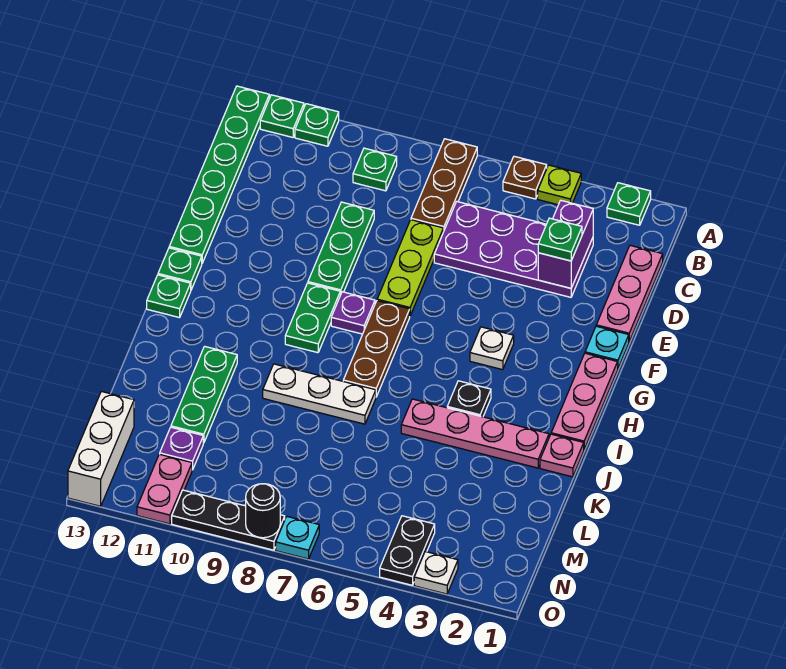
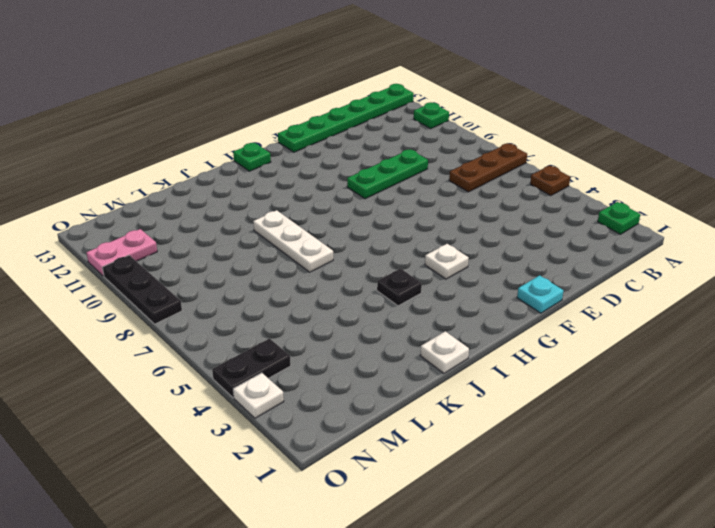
white plate J1 level 1 -> pink plate J1 level 1
none -> lime plate A4 level 1
none -> green plate A12 level 1
none -> green plate B9 level 1
none -> pink plate C1:E1 level 1

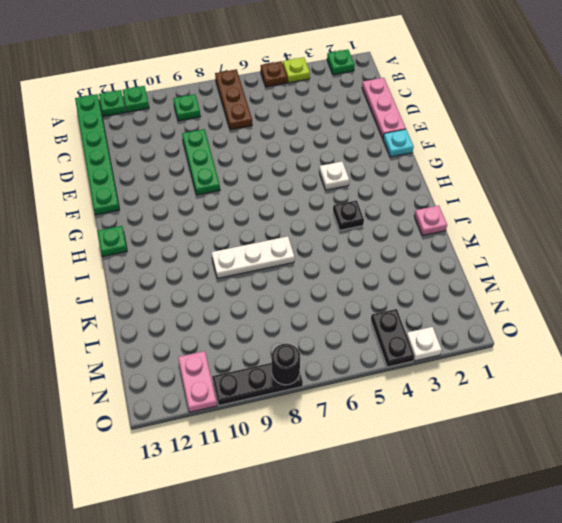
none -> purple plate C3:D6 level 1
none -> lime plate D7:F7 level 1
none -> pink plate G1:I1 level 1
none -> brown plate G7:I7 level 1

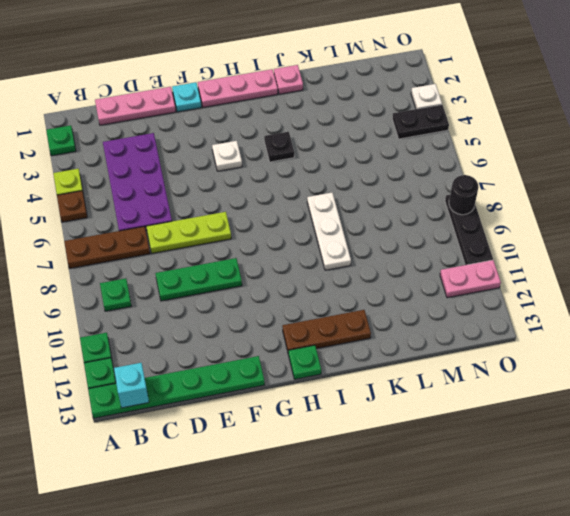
cyan brick B13 level 2 -> none
brown plate H12:J12 level 1 -> brown plate G7:I7 level 1
none -> purple plate G8 level 1
none -> green plate G9:H9 level 1
none -> green plate G13 level 1
none -> pink plate J2:J5 level 1

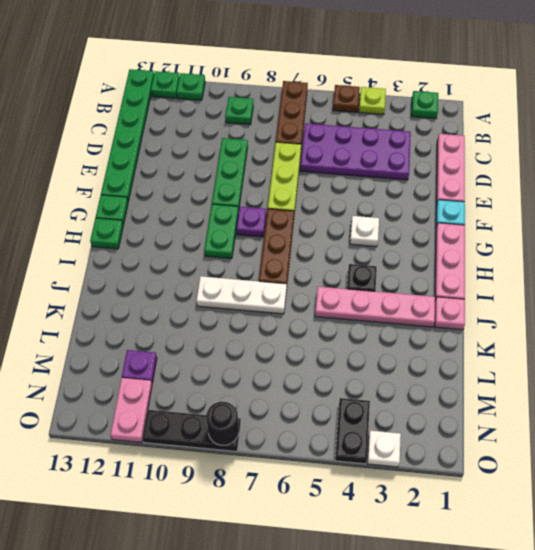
none -> green plate J11:L11 level 1
none -> white brick M13:O13 level 1
none -> cyan plate O7 level 1
none -> purple brick C3:D3 level 2

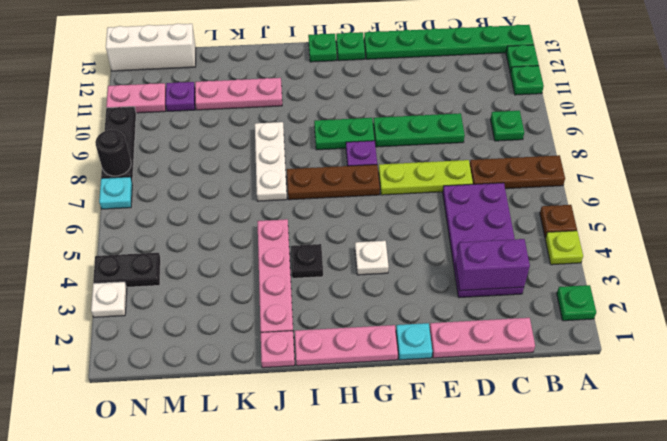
pink plate J11:L11 level 1 -> green plate J11:L11 level 1
none -> green plate D3 level 3

